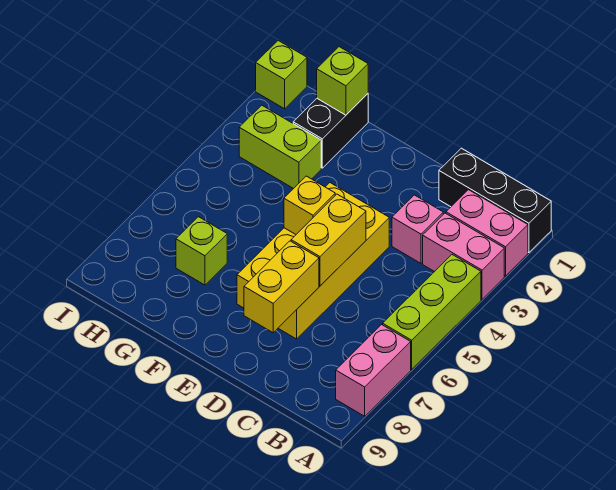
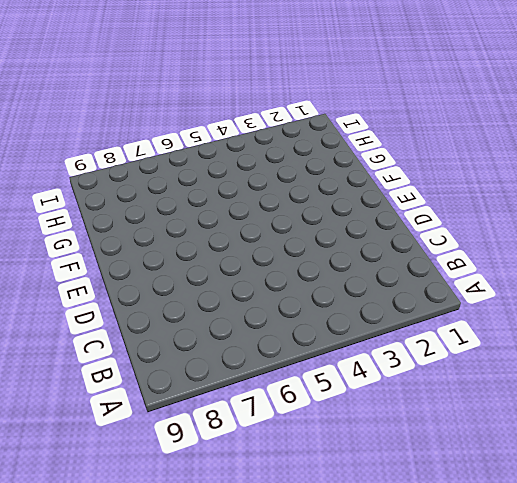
none -> black brick A1:C1 level 1
none -> pink brick A2:B2 level 1
none -> pink brick A3:B3 level 1

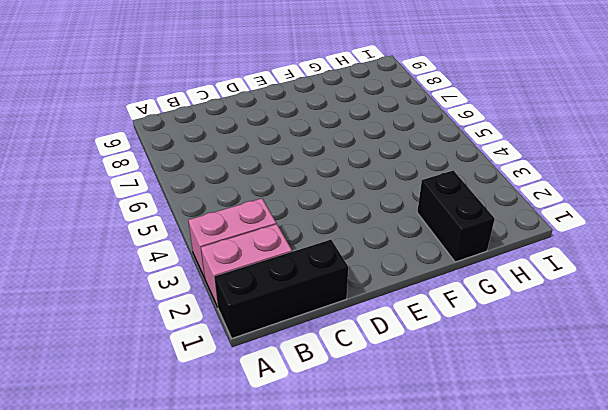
none -> lime brick A4:A6 level 1
none -> pink brick A7:A8 level 1
none -> pink brick C3 level 1

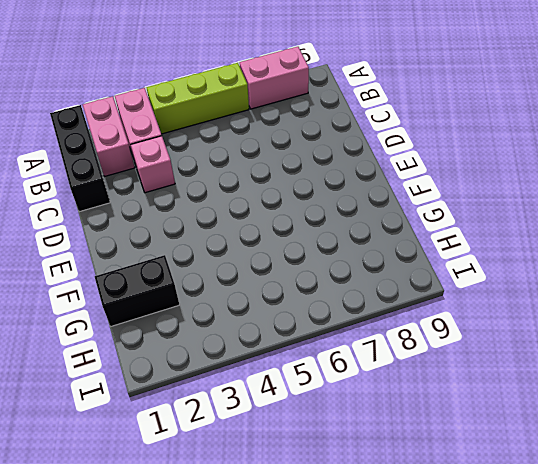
none -> yellow brick D4:E7 level 1
none -> lime brick G3:H3 level 1
none -> lime brick G7 level 1

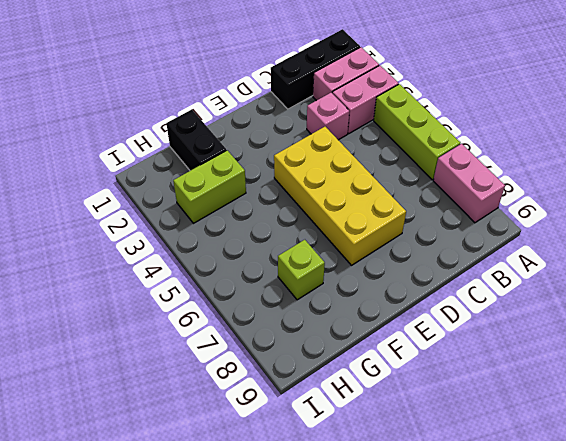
none -> lime brick I1 level 1
none -> yellow brick D5:D6 level 2
none -> yellow brick D7:D8 level 2

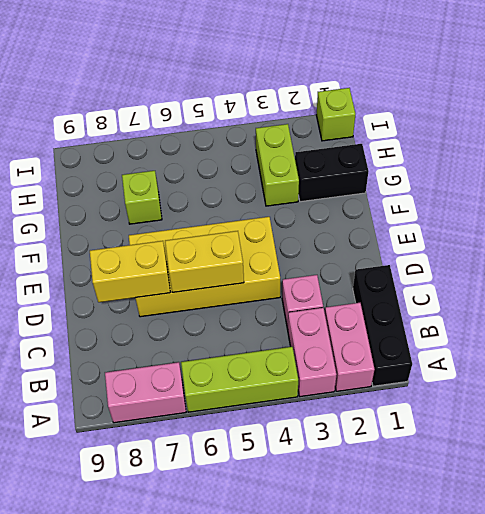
none -> yellow brick E5 level 2
none -> lime brick G1 level 2

